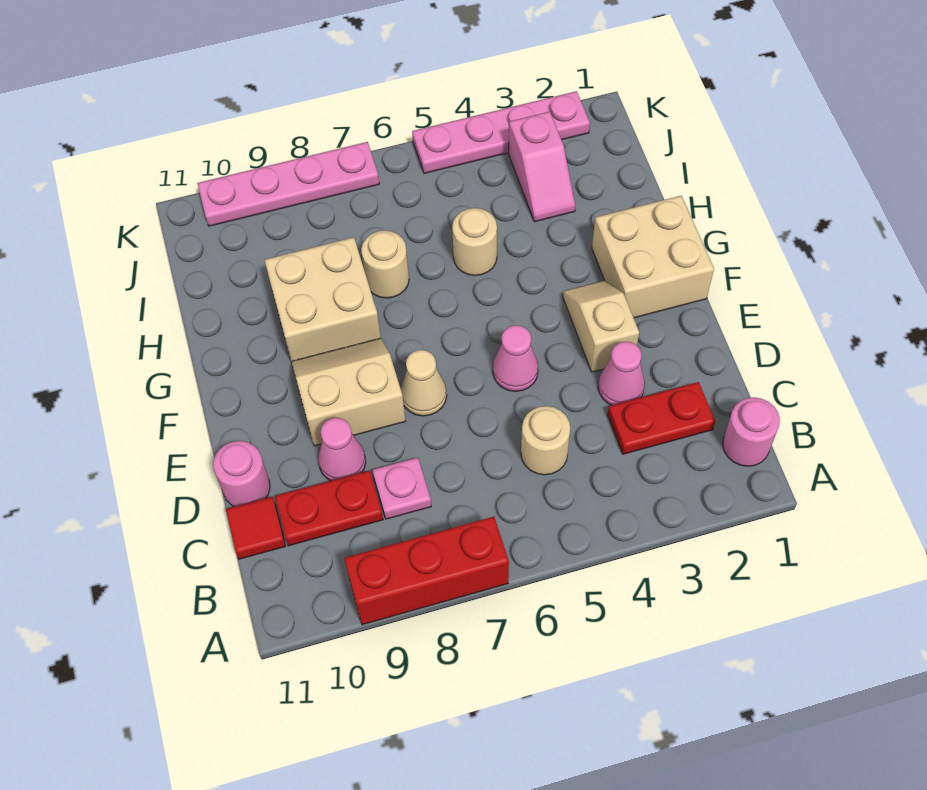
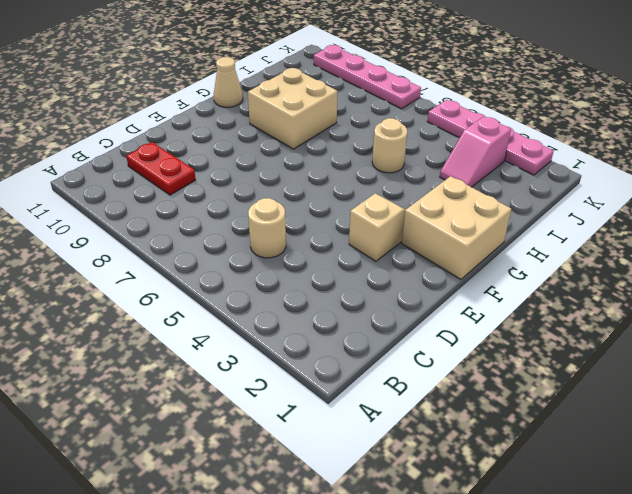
tan cone G11 level 1 -> tan cone E7 level 1
none -> red brick A7:A9 level 1
none -> pink round brick B1 level 1
none -> red plate C2:C3 level 1

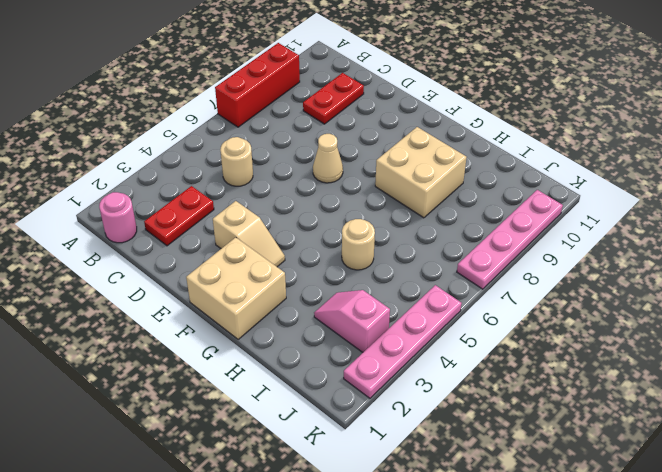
none -> pink plate C8 level 1
none -> red tile C11 level 1
none -> pink cone D3 level 1

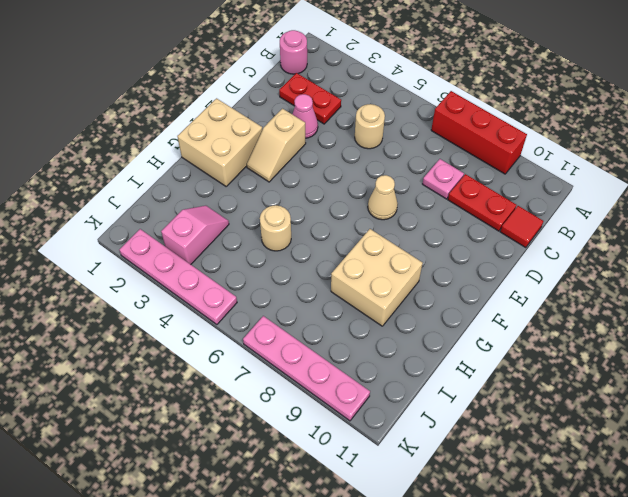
none -> pink cone D9 level 1
none -> pink round brick D11 level 1
none -> pink cone E5 level 1

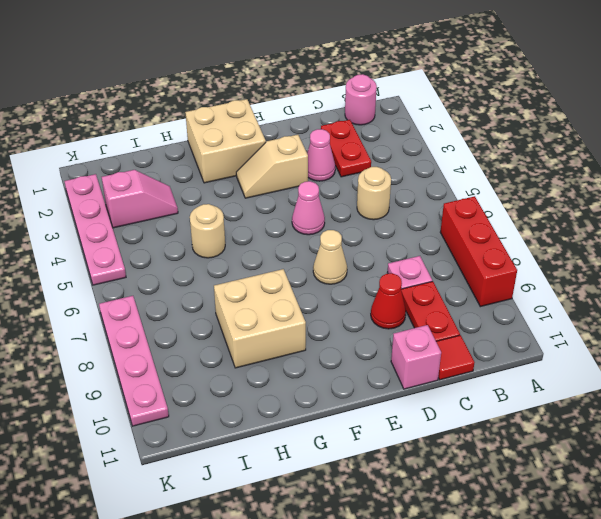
red cone D9 level 1 -> pink cone D9 level 1
pink brick D11 level 1 -> pink round brick D11 level 1
none -> tan slope E8:F9 level 1 top E
none -> tan round brick H7 level 1

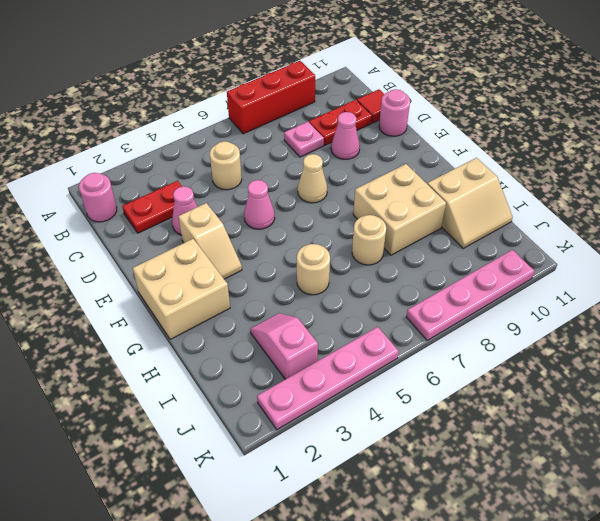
tan slope H10:I11 level 1 top H -> tan slope E8:F9 level 1 top E

